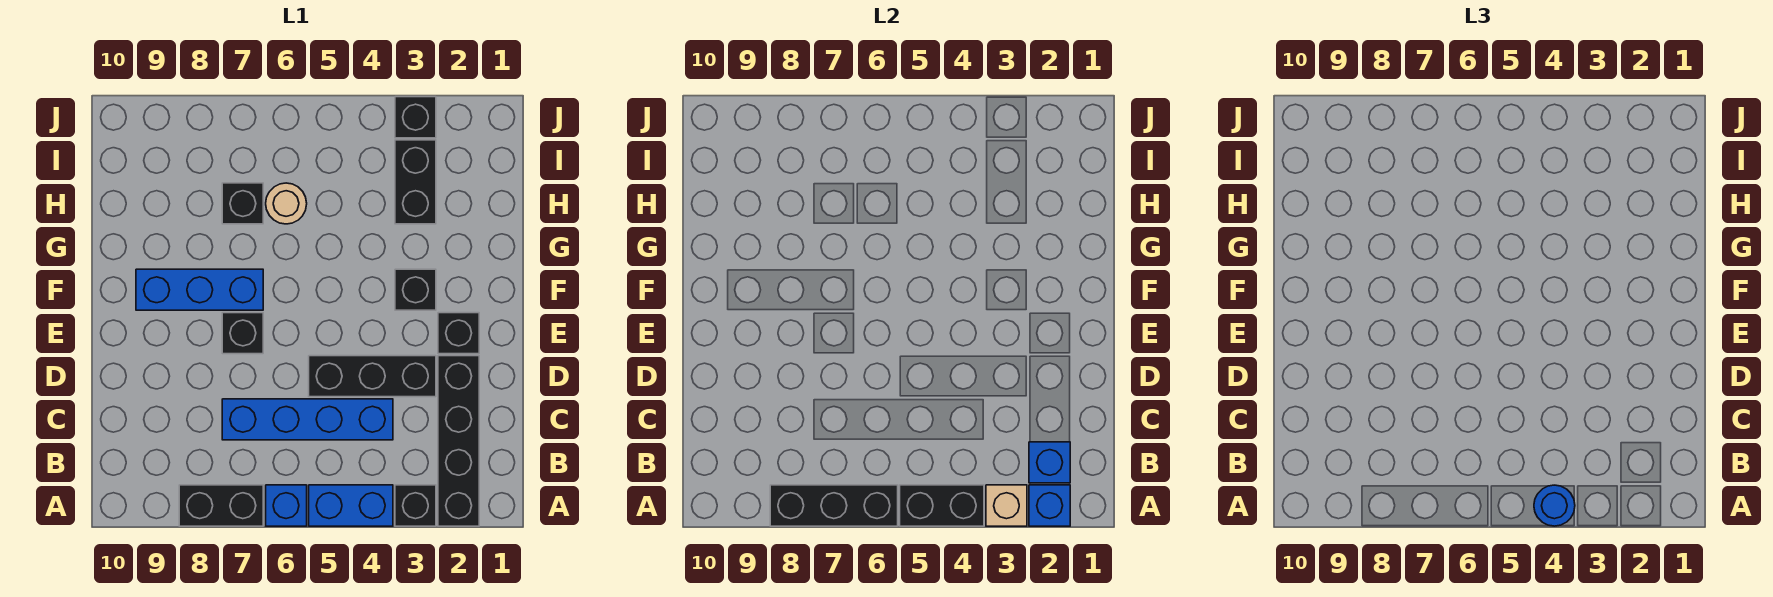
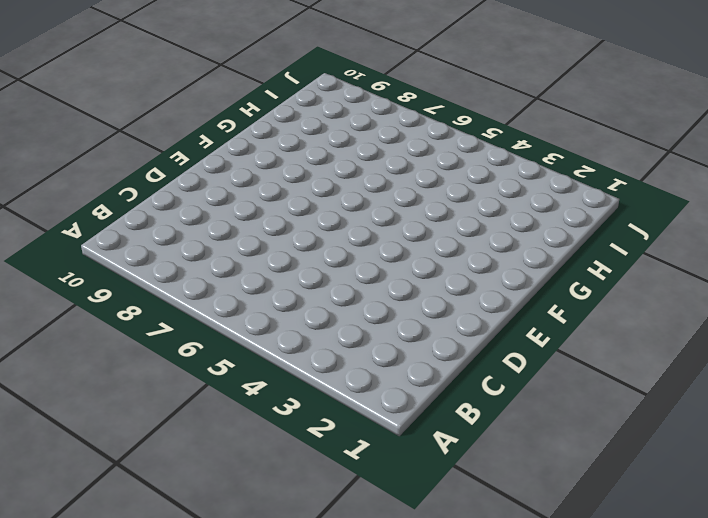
none -> black brick A2:D2 level 1
none -> black brick A3 level 1
none -> blue brick A4:A5 level 1

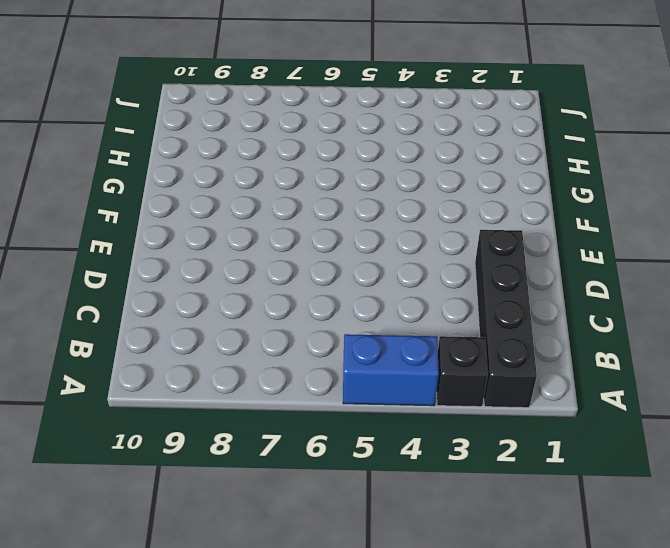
none -> blue brick A6 level 1
none -> black brick A7:A8 level 1
none -> blue brick C4:C7 level 1

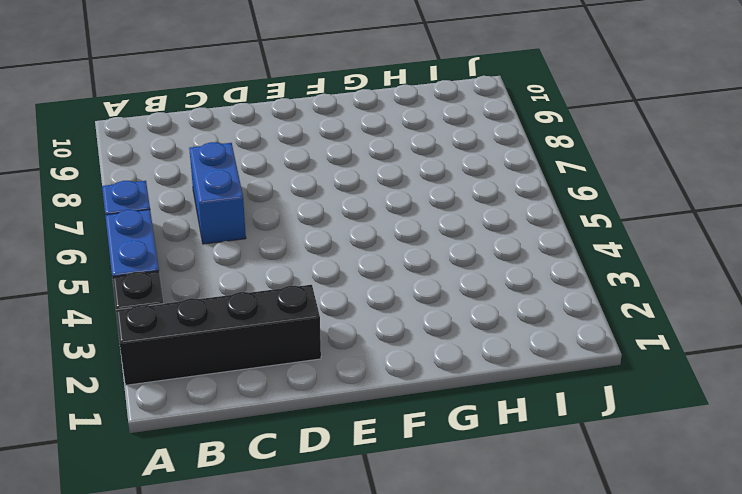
blue brick C6:C7 level 1 -> blue brick C4:C7 level 1
none -> black brick A7:A8 level 1
none -> black brick D3:D5 level 1
none -> black brick E2 level 1

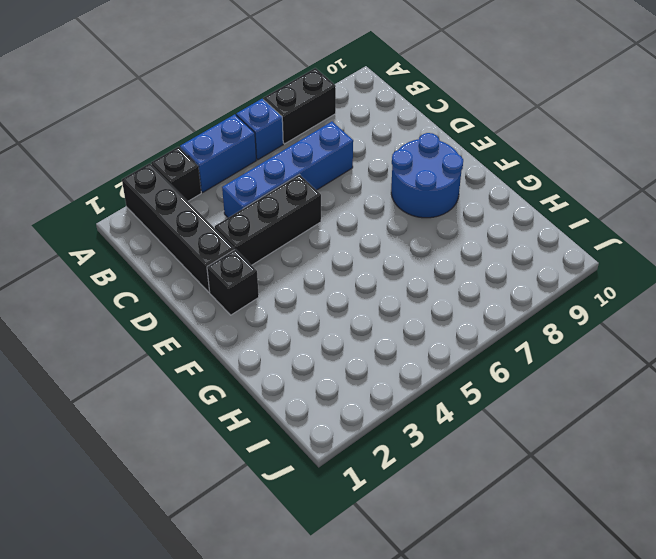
blue round brick E8:F9 level 1 -> blue brick F7:F9 level 1
none -> black brick E7 level 1
none -> black brick F3 level 1
none -> black brick H3:I3 level 1

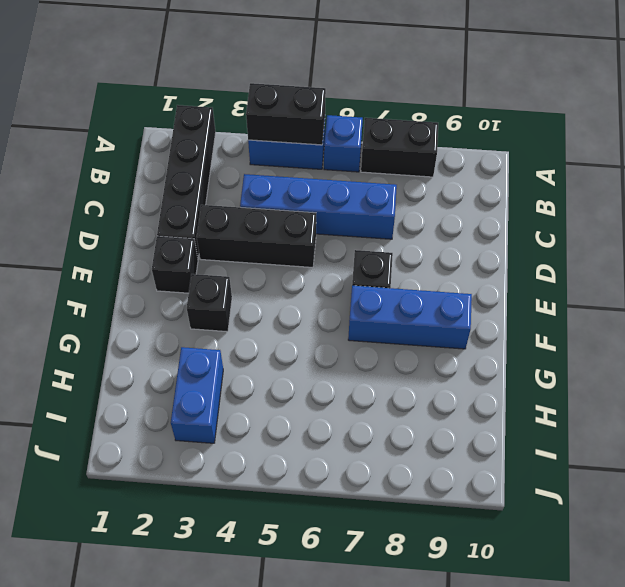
blue brick H3:I3 level 1 -> black brick H3:I3 level 1
none -> black brick A3 level 1
none -> tan round brick H6 level 1
none -> black brick H7 level 1

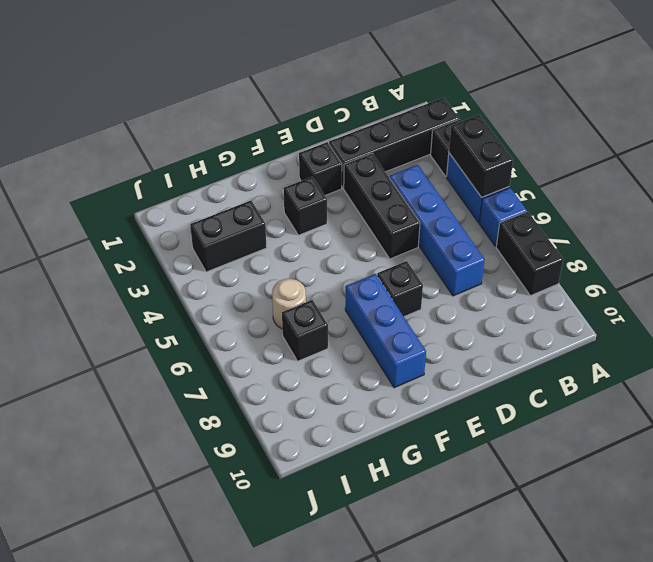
none -> black brick J3 level 1
none -> blue brick A2 level 2
none -> tan brick A3 level 2

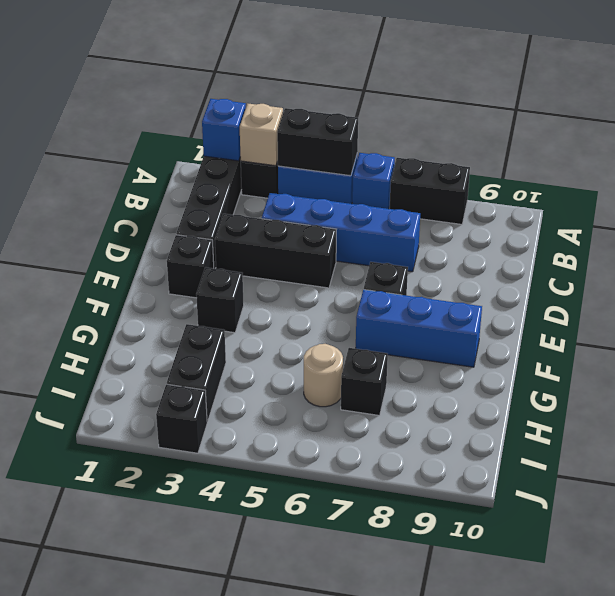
none -> black brick A6:A8 level 2
none -> blue brick B2 level 2
none -> blue round brick A4 level 3

